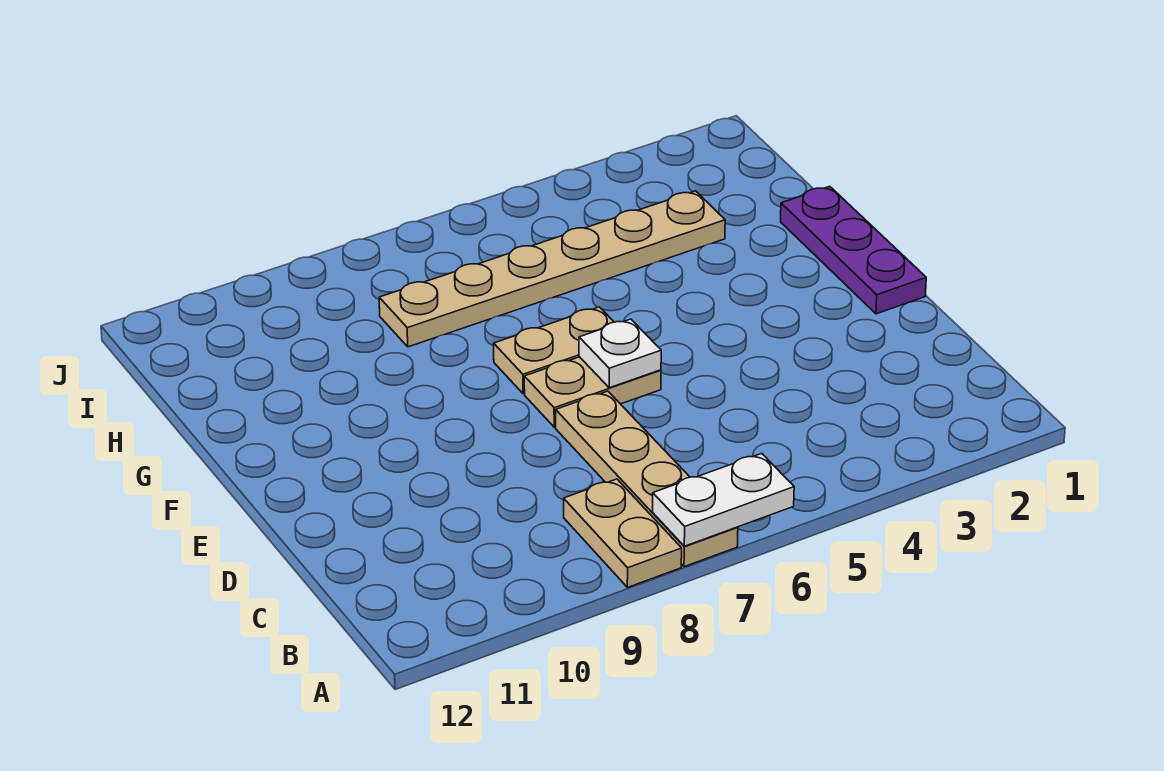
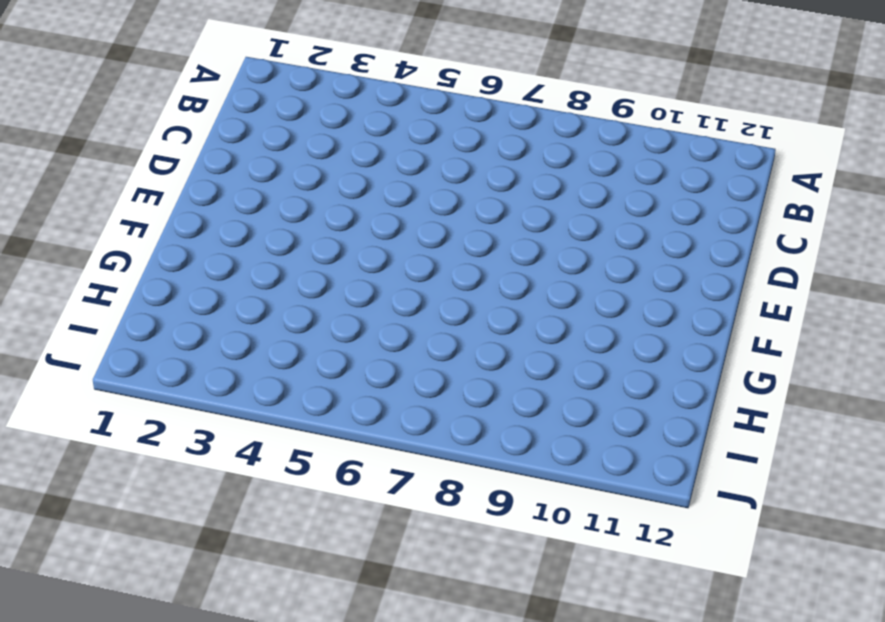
none -> tan plate A7:D7 level 1
none -> tan plate A8:B8 level 1

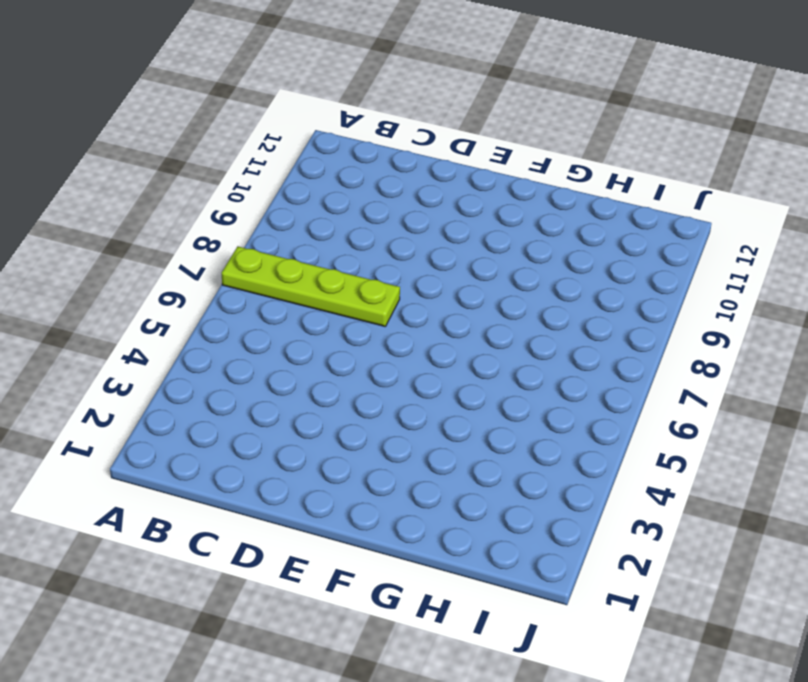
lime plate A7:D7 level 1 -> tan plate A7:D7 level 1
none -> tan plate A8:B8 level 1
none -> purple plate E1:G1 level 1

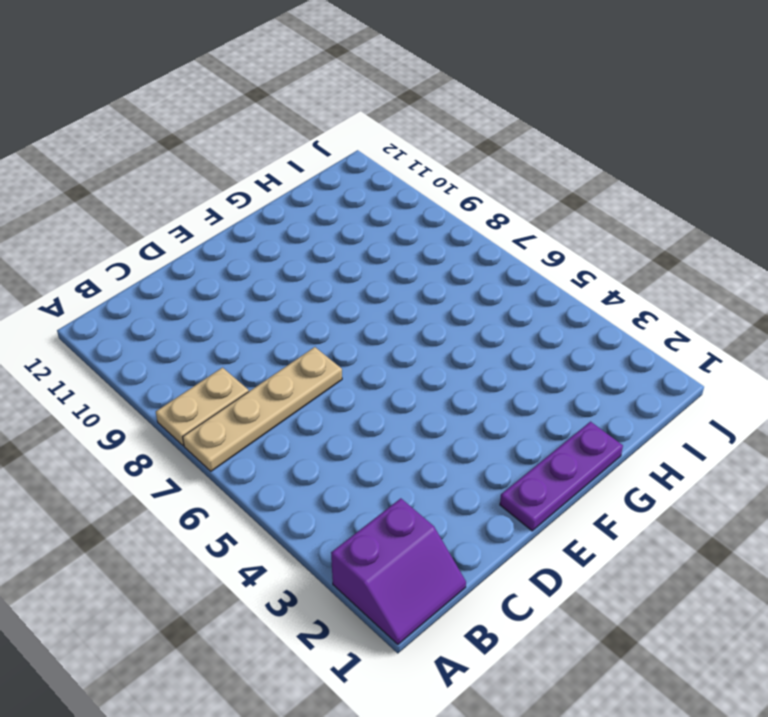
purple slope A1:B2 level 1 top 2 -> none
none -> tan plate E6:E7 level 1
none -> tan plate F6:F7 level 1

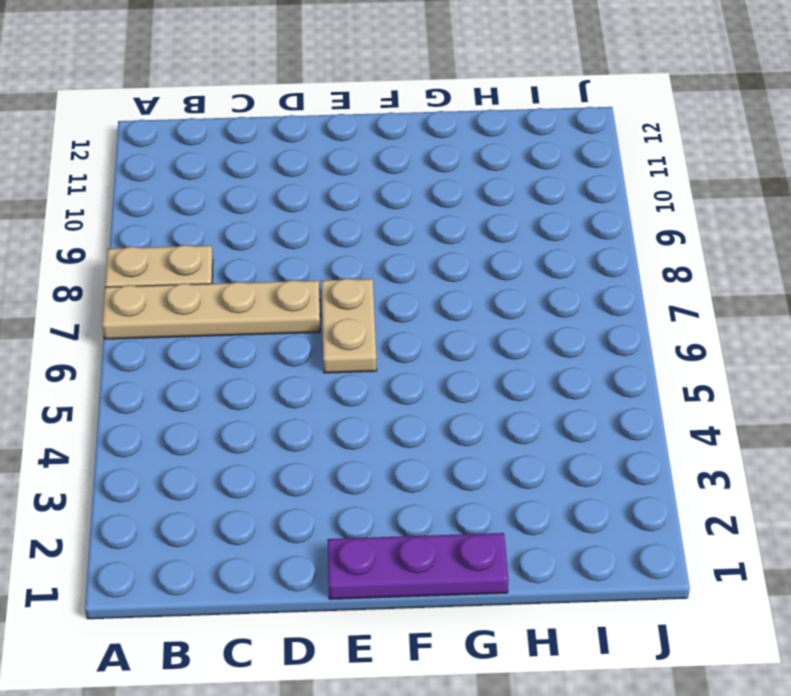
none -> tan plate F6:F7 level 1
none -> tan plate H3:H8 level 1

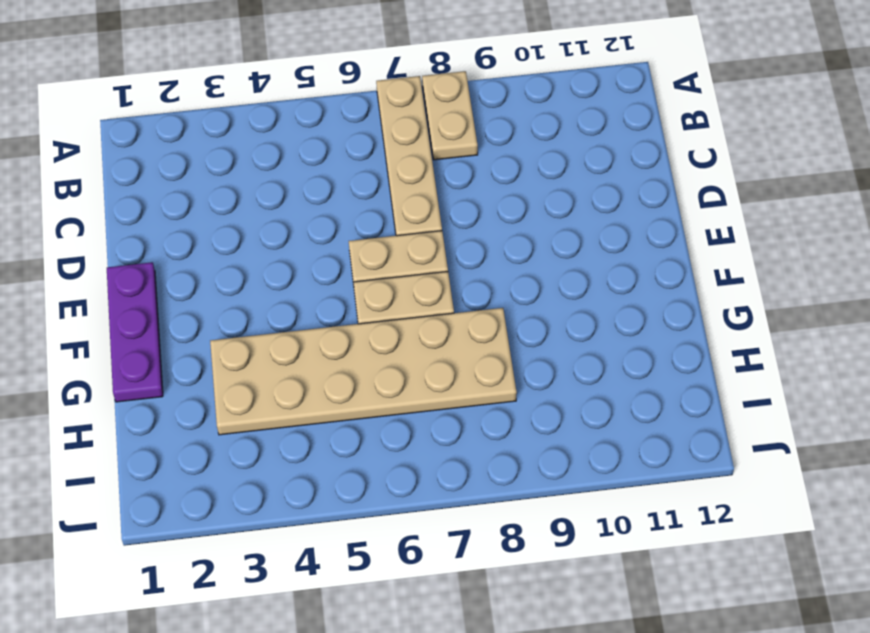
tan plate G3:H8 level 1 -> tan plate H3:H8 level 1
none -> white plate A6:A7 level 2
none -> white plate E6 level 2

